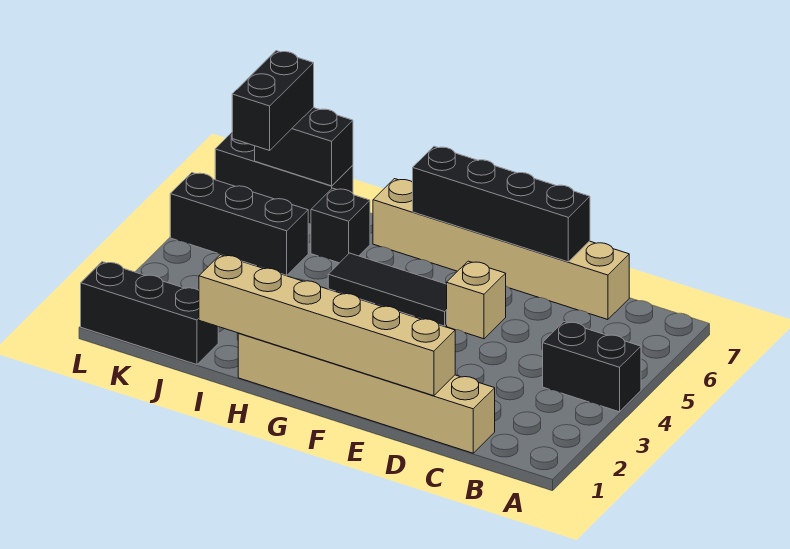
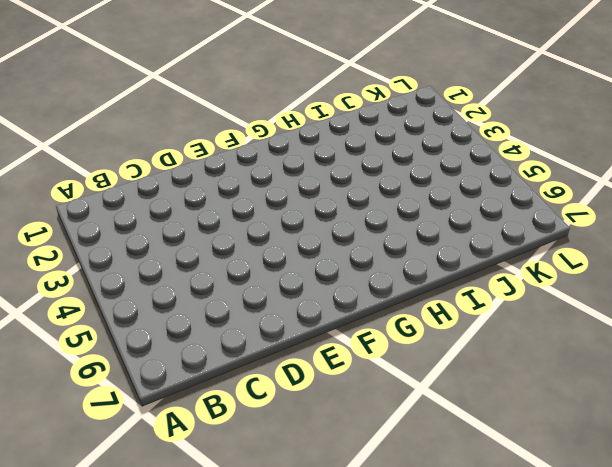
none -> black brick A4:B4 level 1
none -> tan brick C1:H1 level 1
none -> tan brick C7:H7 level 1

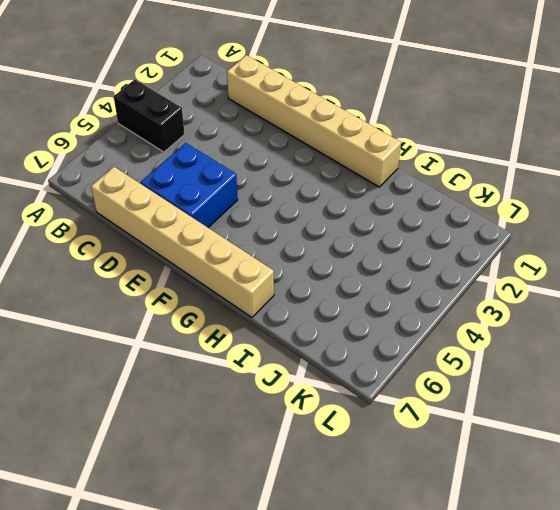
blue brick D5:E6 level 1 -> tan brick E5 level 1
none -> black tile F5:H5 level 1
none -> black brick I6 level 1
none -> black brick J1:L1 level 1

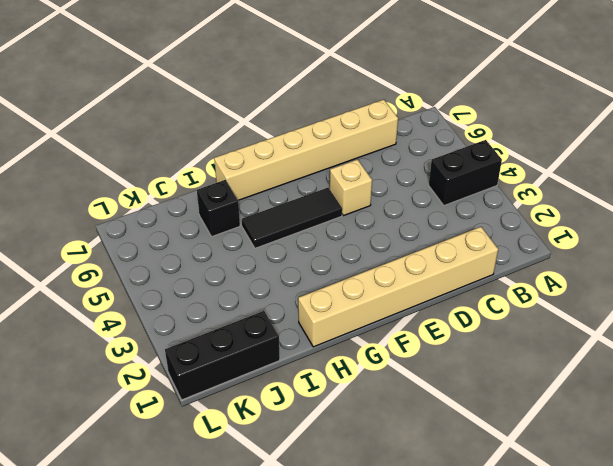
none -> black brick J5:L5 level 1
none -> black brick J7:L7 level 1
none -> tan brick D1:I1 level 2

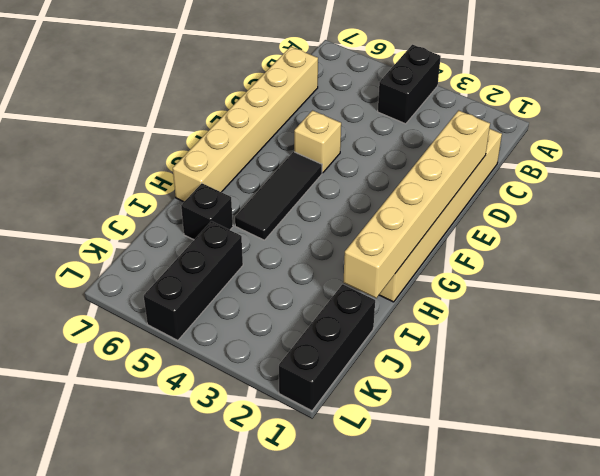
none -> black brick J7:L7 level 1
none -> black brick D7:G7 level 2
none -> black brick J7:K7 level 2

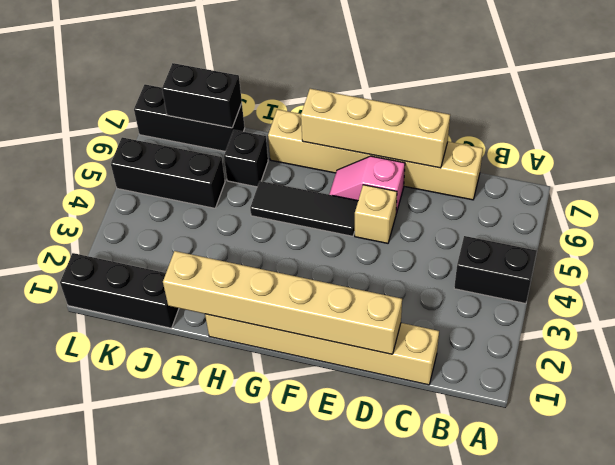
tan brick D7:G7 level 2 -> black brick D7:G7 level 2
pink slope E6:F6 level 1 top E -> none
none -> black brick K6:K7 level 3

